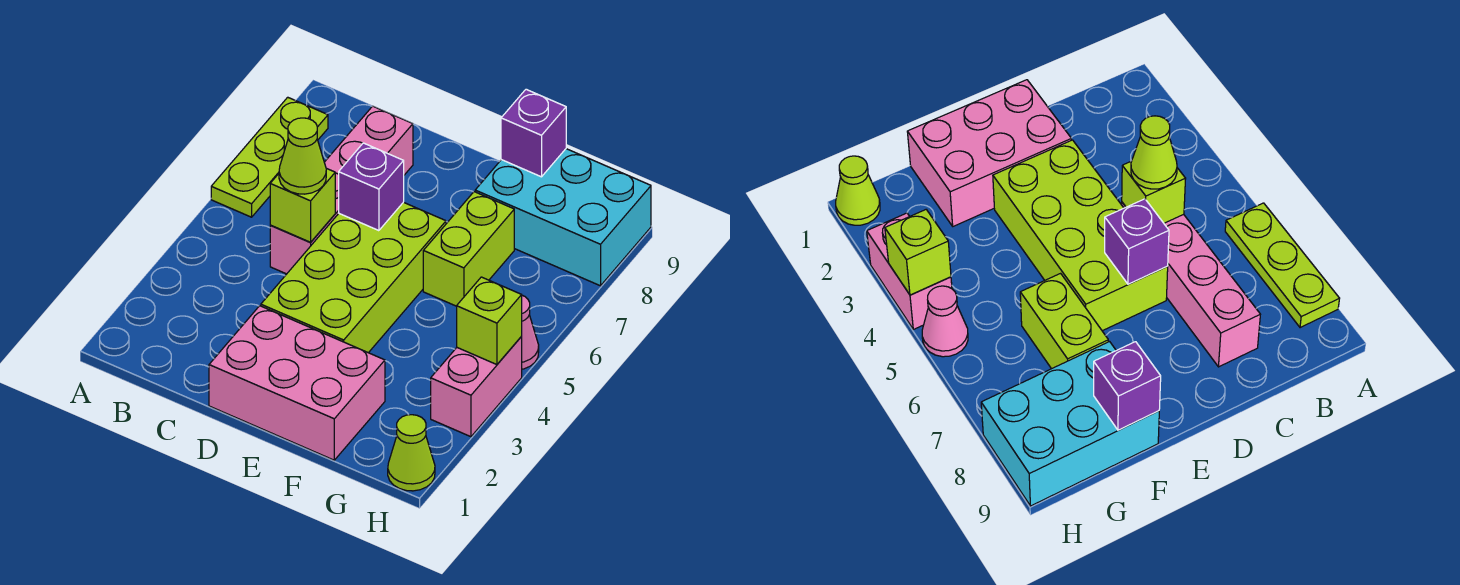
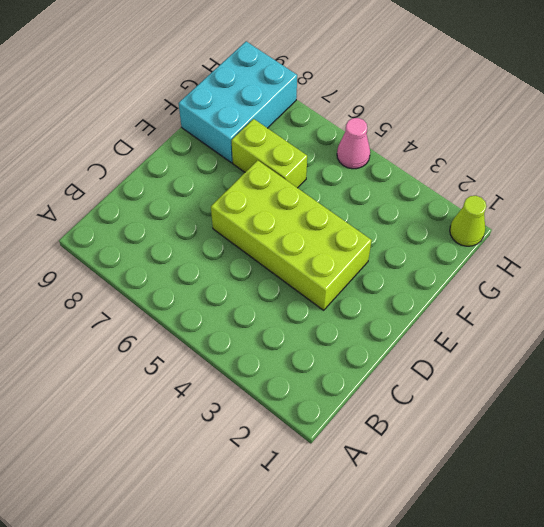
none -> lime plate A6:A8 level 1
none -> pink brick C5:C8 level 1
none -> pink brick D1:F2 level 1

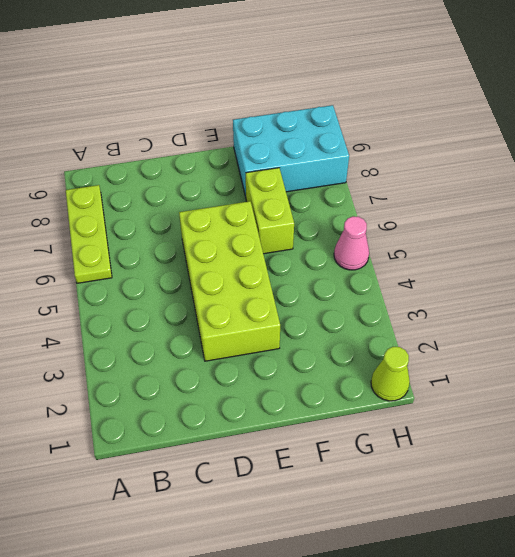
none -> pink brick C5:C8 level 1
none -> pink brick D1:F2 level 1
none -> pink brick H3:H4 level 1

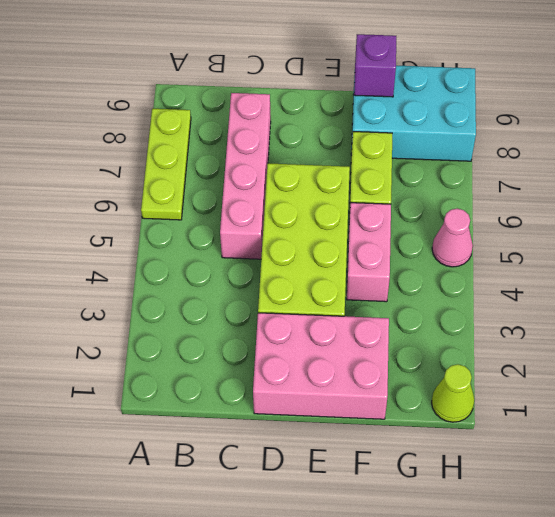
pink brick F4:F5 level 1 -> pink brick H3:H4 level 1
none -> lime brick C5 level 2
none -> purple brick D6 level 2
none -> lime brick H4 level 2

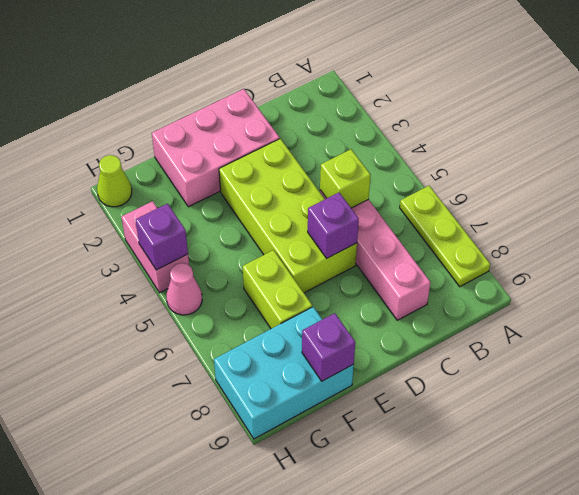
purple brick H4 level 2 -> lime brick H4 level 2
none -> lime cone C5 level 3

